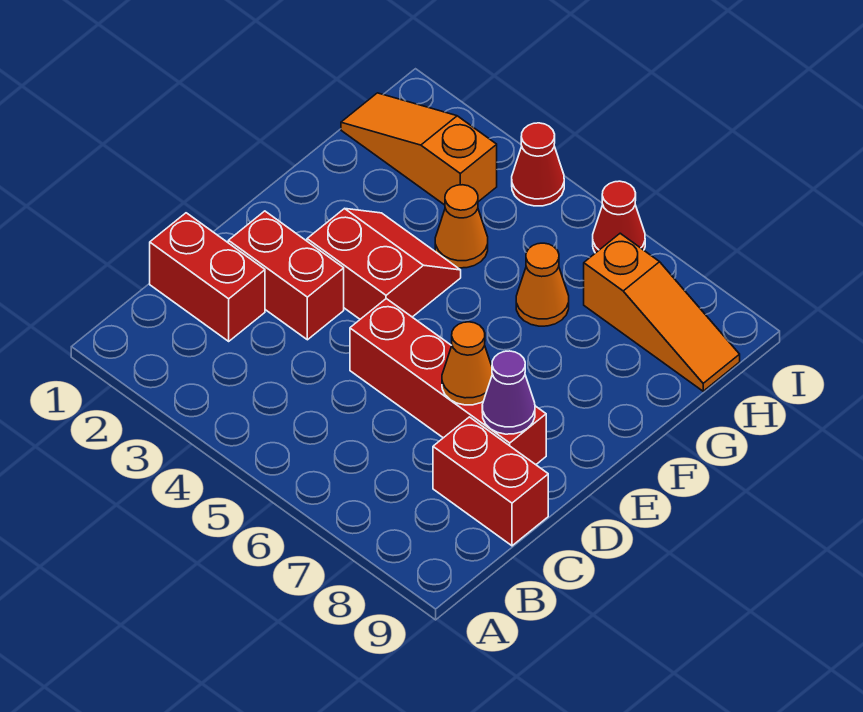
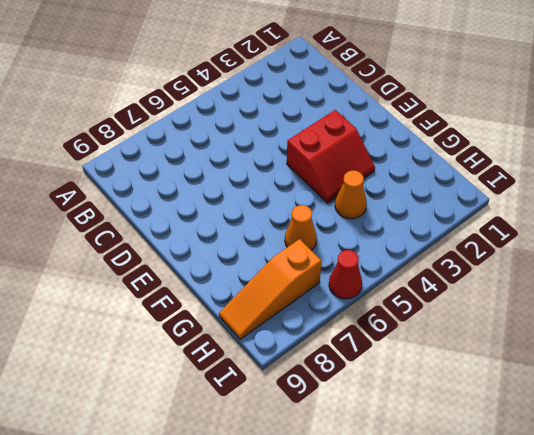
none -> red brick C1:C2 level 1
none -> red brick C8:C9 level 1
none -> red brick D2:D3 level 1

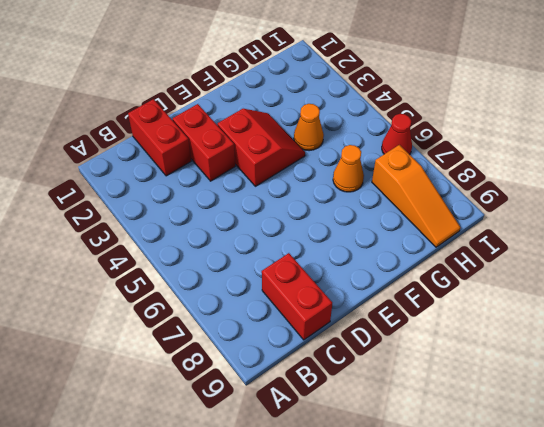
none -> red brick D5:D8 level 1
none -> orange slope H1:H3 level 1 top 3
none -> red cone I4 level 1

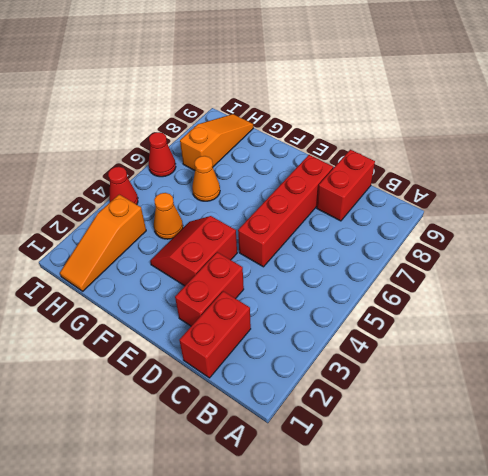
none -> orange cone D7 level 2
none -> purple cone D8 level 2

